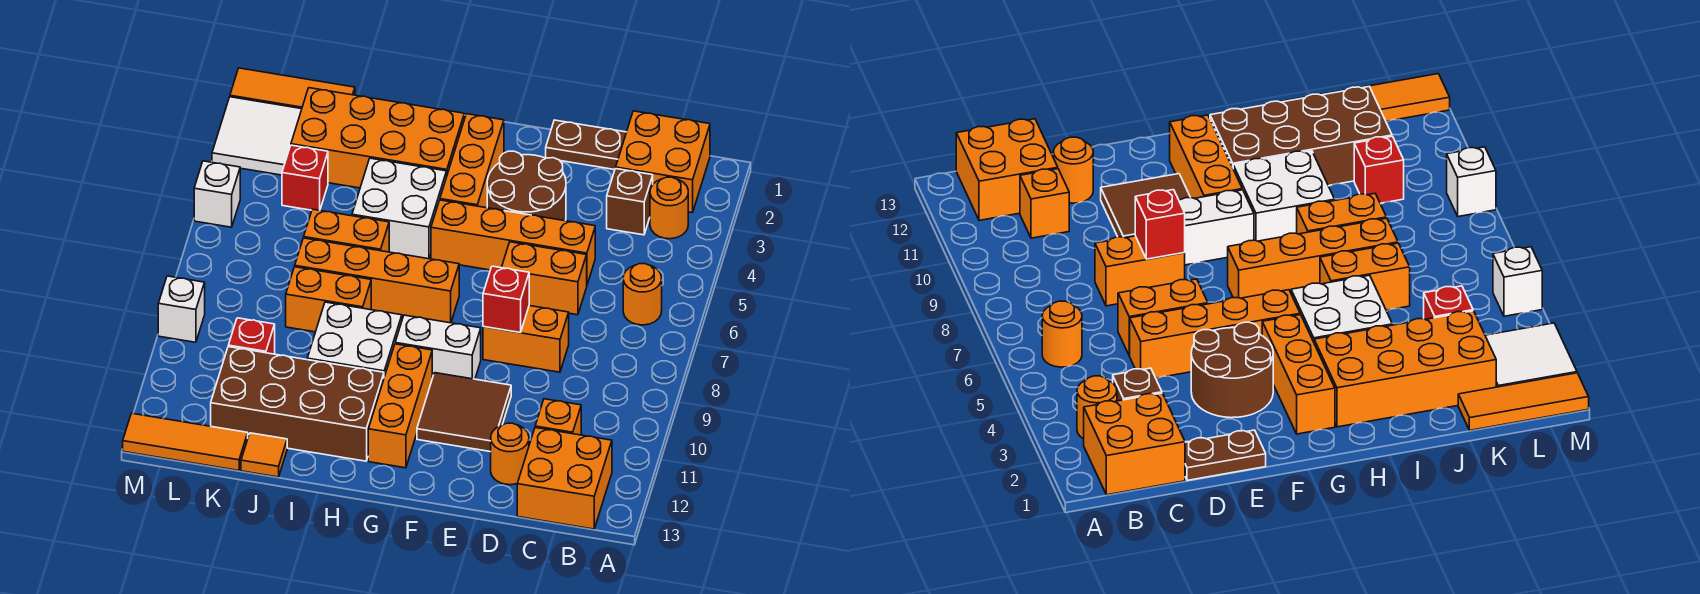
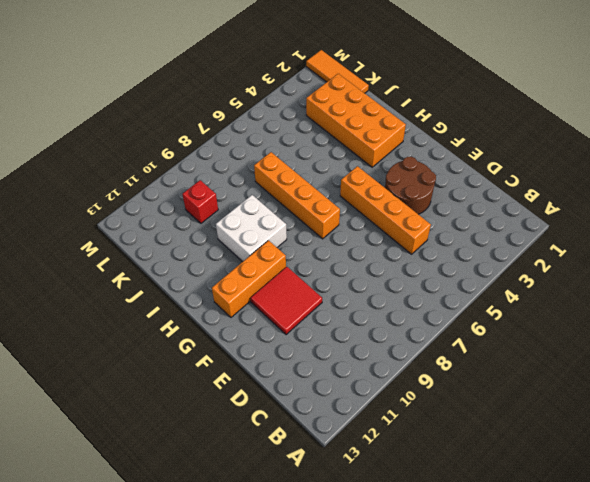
red tile E10:F11 level 1 -> brown tile E10:F11 level 1
none -> orange brick B1:C2 level 1
none -> orange round brick B3 level 1
none -> orange round brick B6 level 1
none -> orange brick B12:C13 level 1

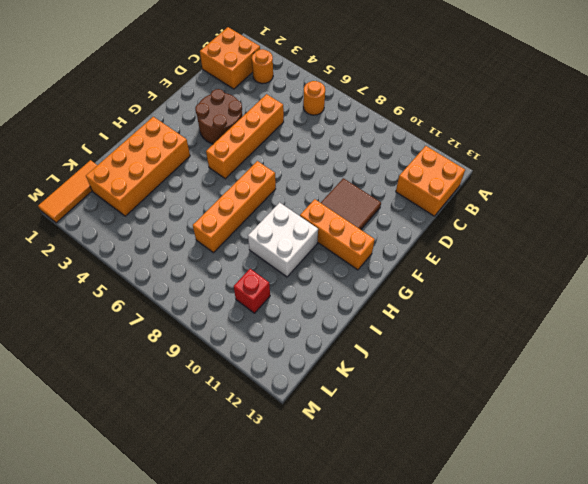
none -> brown brick C3 level 1
none -> orange brick C11 level 1
none -> brown plate D1:E1 level 1
none -> orange brick D6:E6 level 1

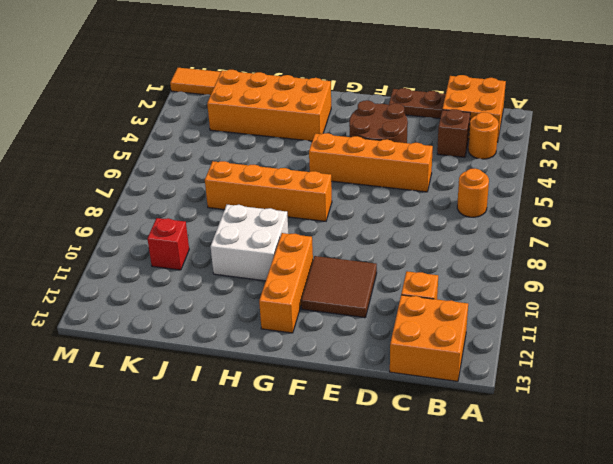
none -> orange brick D6:E6 level 1
none -> orange brick D8:E8 level 1
none -> orange round brick D12 level 1
none -> white brick F9:G9 level 1

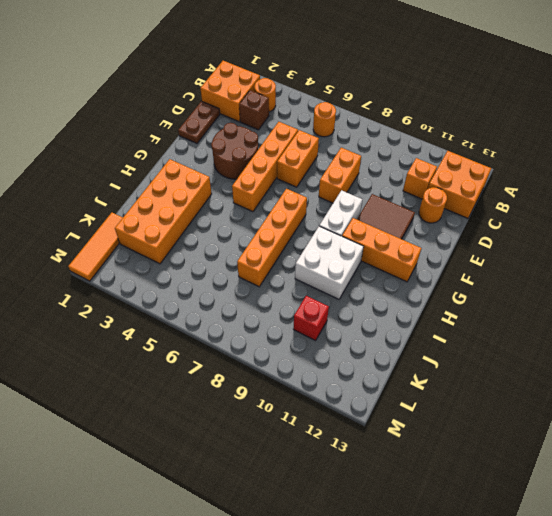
none -> orange brick G2:G4 level 1
none -> white brick H4:I5 level 1
none -> brown brick H11:K12 level 1
none -> orange brick I6:J6 level 1

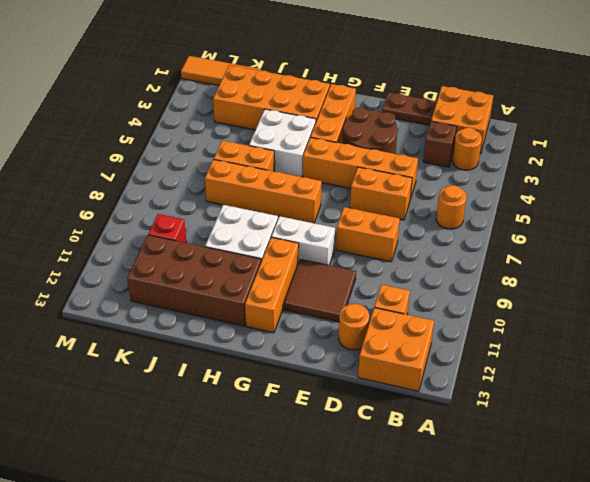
none -> orange brick I8:J8 level 1
none -> orange tile J13 level 1
none -> red brick K4 level 1
none -> orange tile K13:M13 level 1

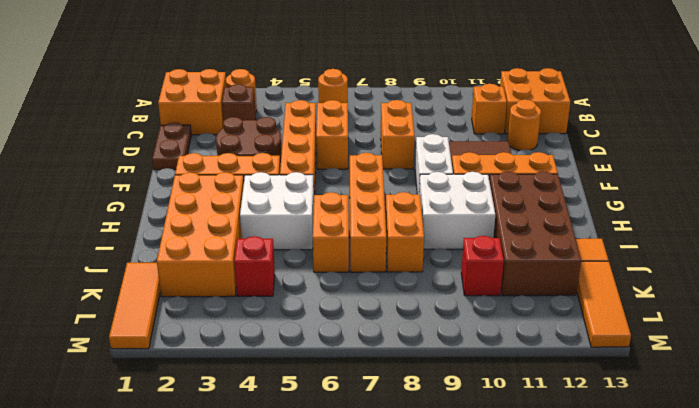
none -> white tile L2:M3 level 1
none -> white brick M5 level 1
none -> white brick M9 level 1
none -> red brick E8 level 2

